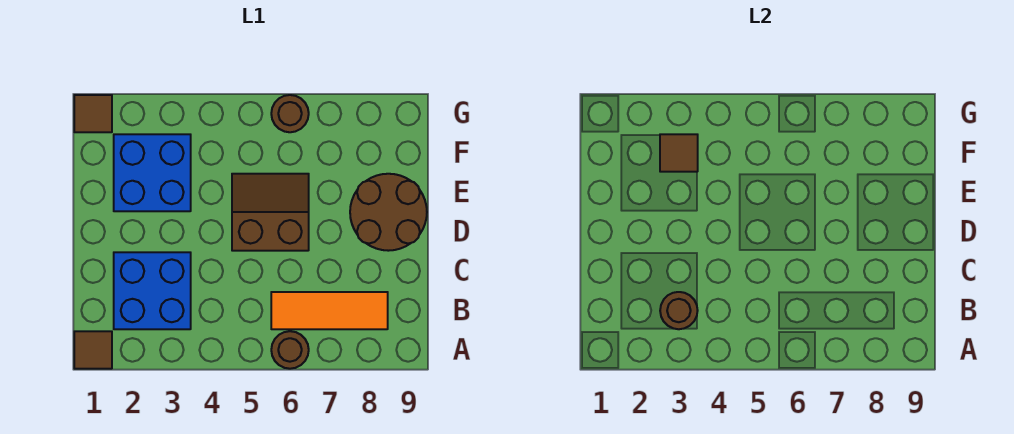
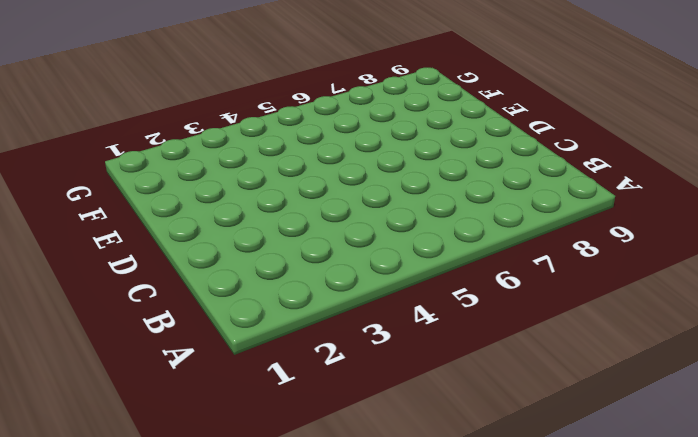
none -> brown tile A1 level 1
none -> brown round brick A6 level 1

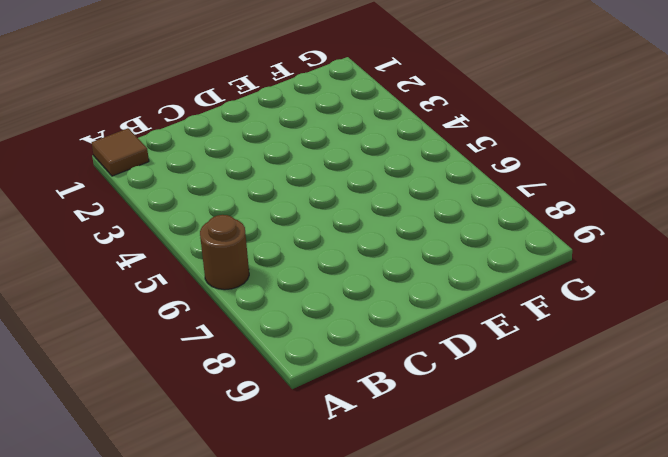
none -> blue brick B2:C3 level 1
none -> orange tile B6:B8 level 1

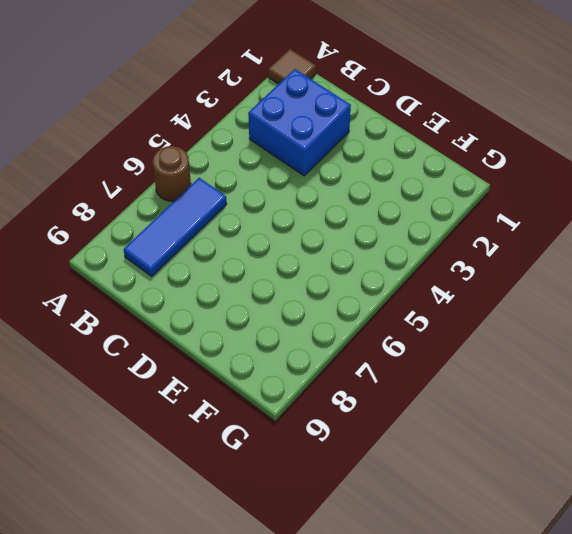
blue tile B6:B8 level 1 -> orange tile B6:B8 level 1
none -> brown slope D5:E6 level 1 top D
none -> brown round brick D8:E9 level 1

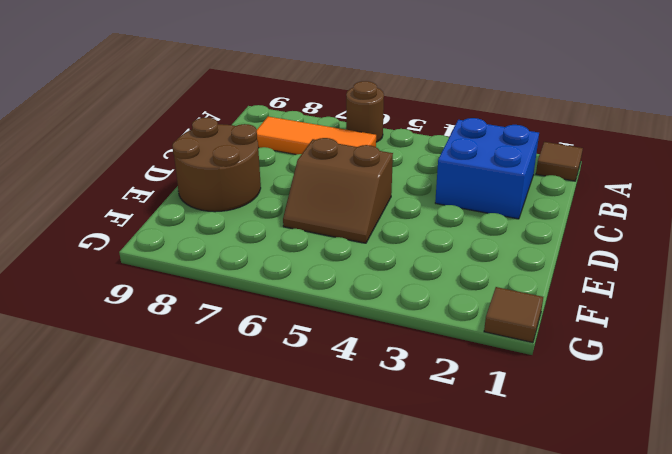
none -> blue brick E2:F3 level 1
none -> brown round brick G6 level 1

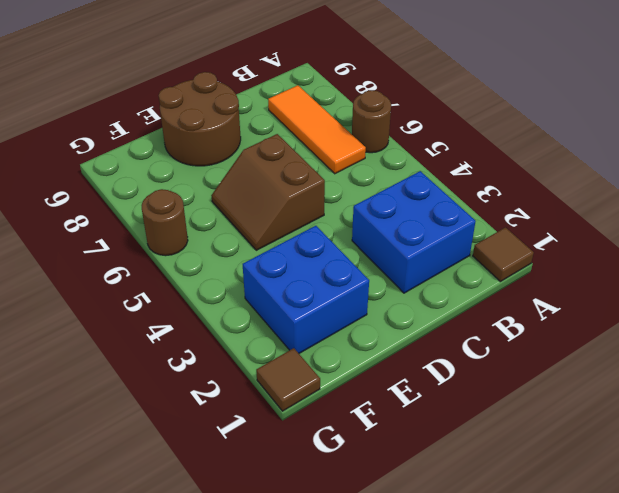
none -> brown round brick B3 level 2
none -> brown tile F3 level 2

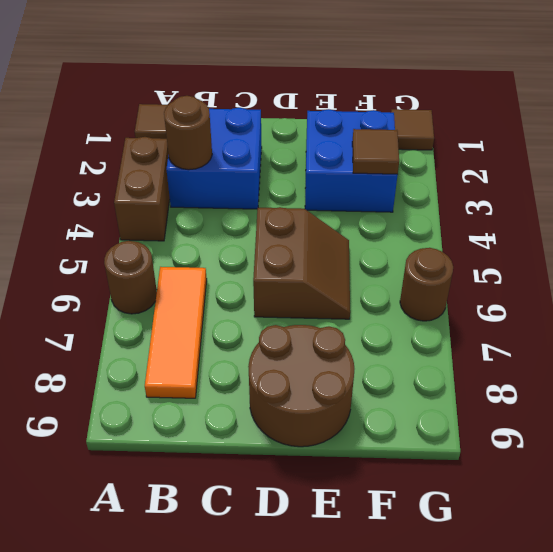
brown brick A3:A4 level 1 -> none

